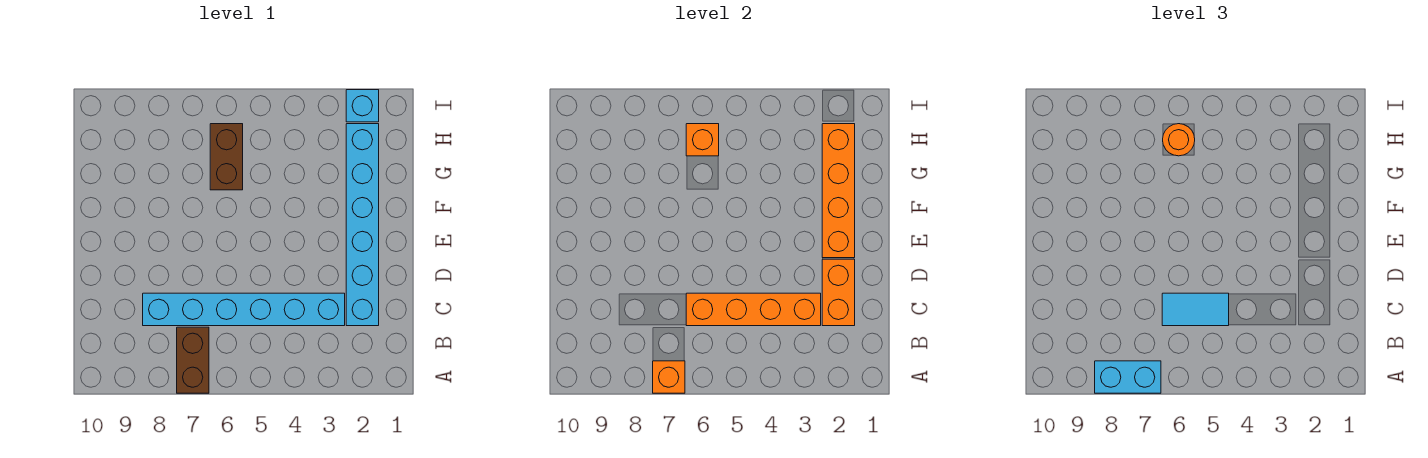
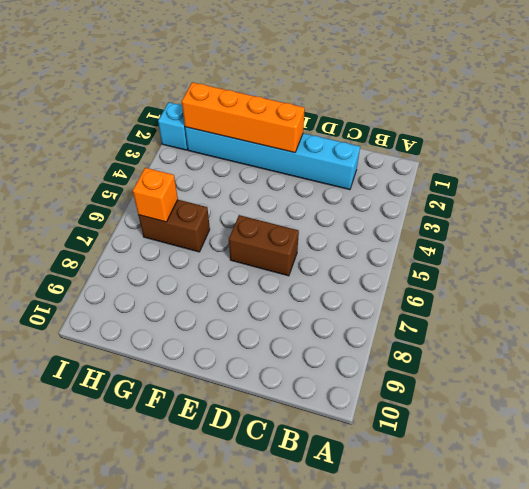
brown brick D6:E6 level 1 -> brown brick A7:B7 level 1
none -> cyan brick C3:C8 level 1
none -> orange brick A7 level 2
none -> orange brick C2:D2 level 2

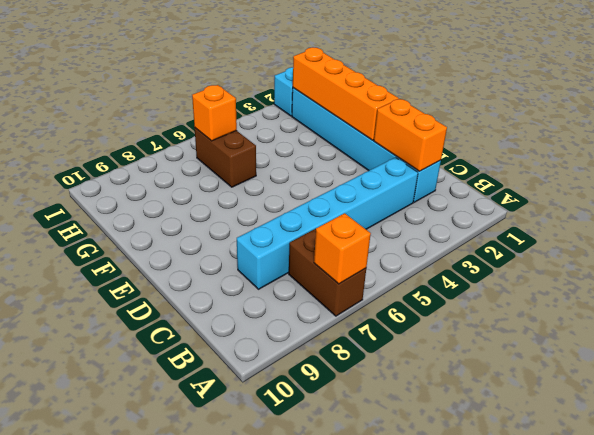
none -> orange brick C3:C6 level 2
none -> cyan brick A7:A8 level 3
none -> cyan tile C5:C6 level 3

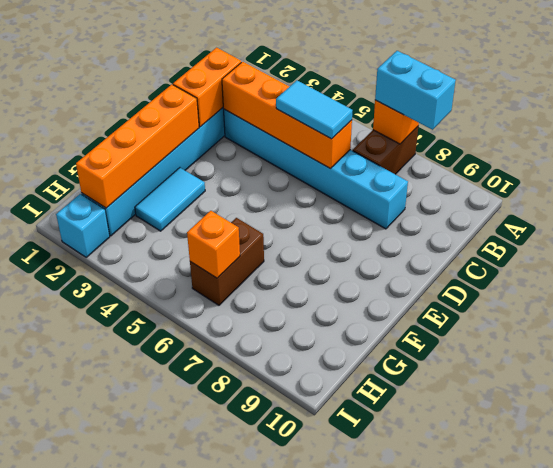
cyan tile F3:G3 level 1 -> none
none -> orange round brick H6 level 3

